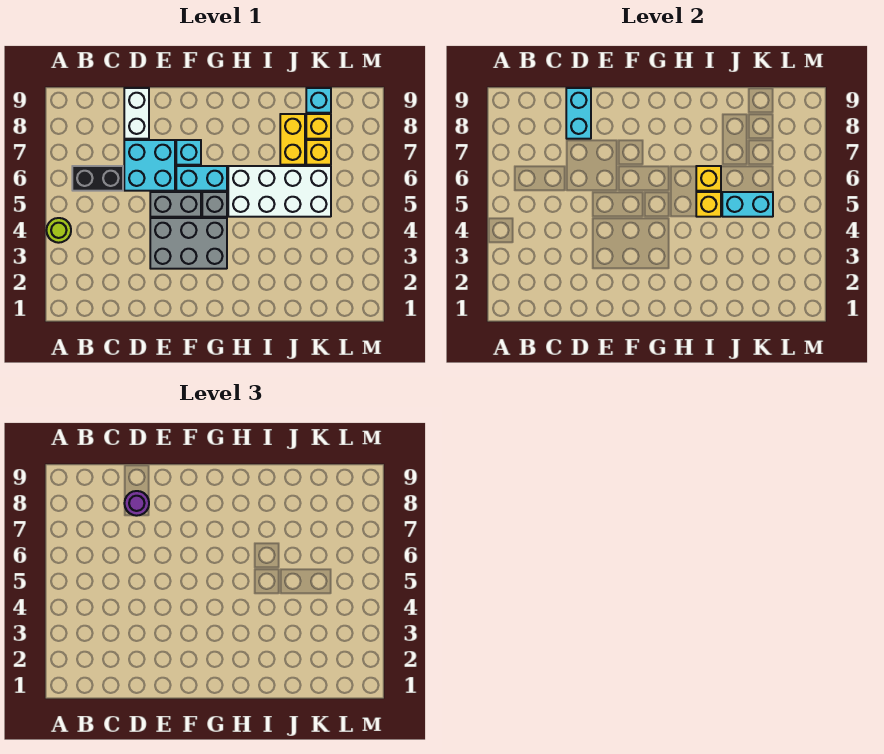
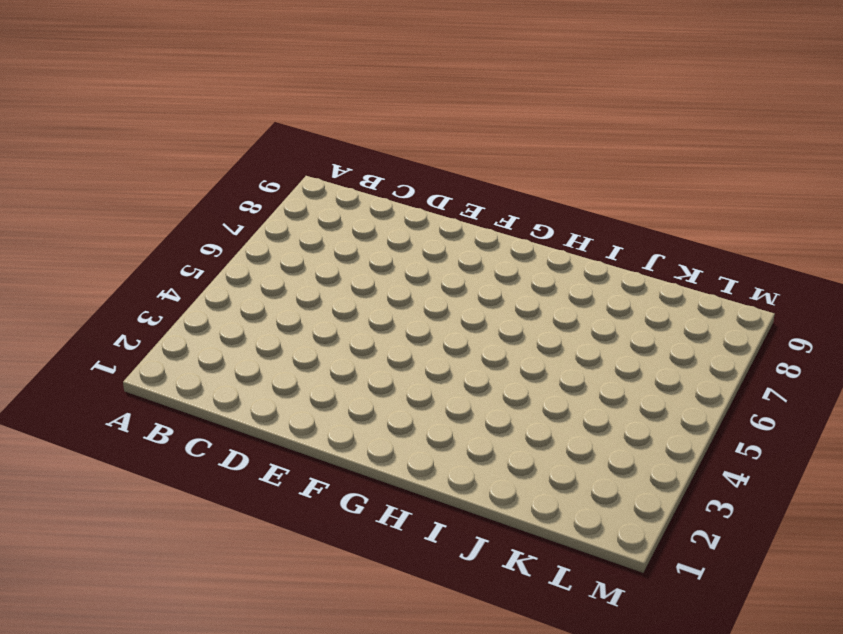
none -> lime round brick A4 level 1
none -> black brick B6:C6 level 1
none -> cyan brick D6:E7 level 1

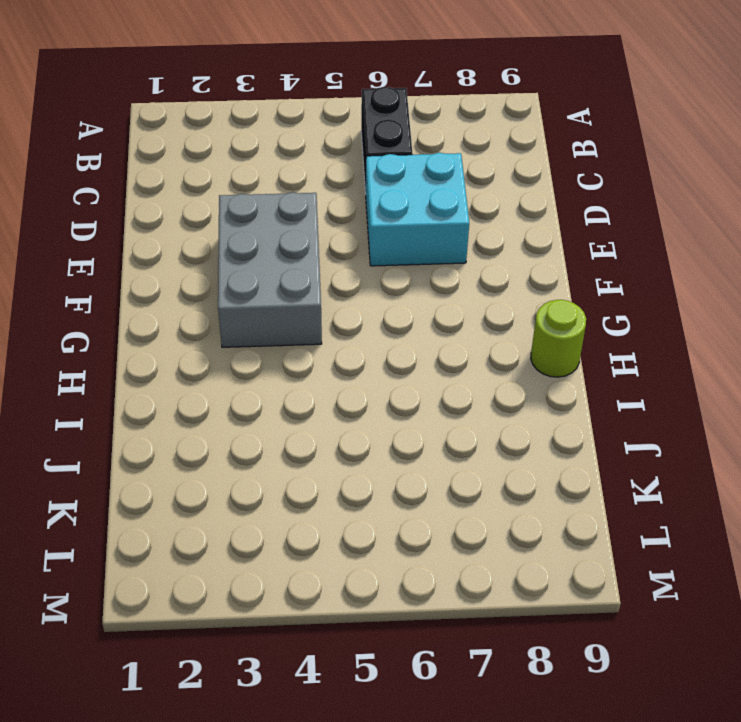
lime round brick H9 level 1 -> lime round brick A4 level 1
none -> white brick D8:D9 level 1
none -> grey brick E5:F5 level 1
none -> cyan brick F6:G6 level 1

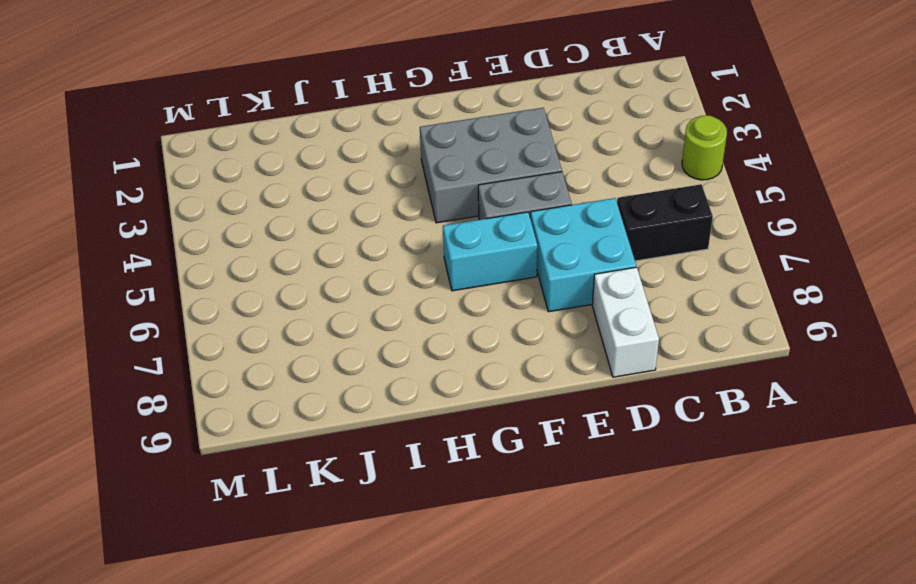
none -> cyan brick F7 level 1
none -> grey brick G5 level 1
none -> white brick H5:K6 level 1

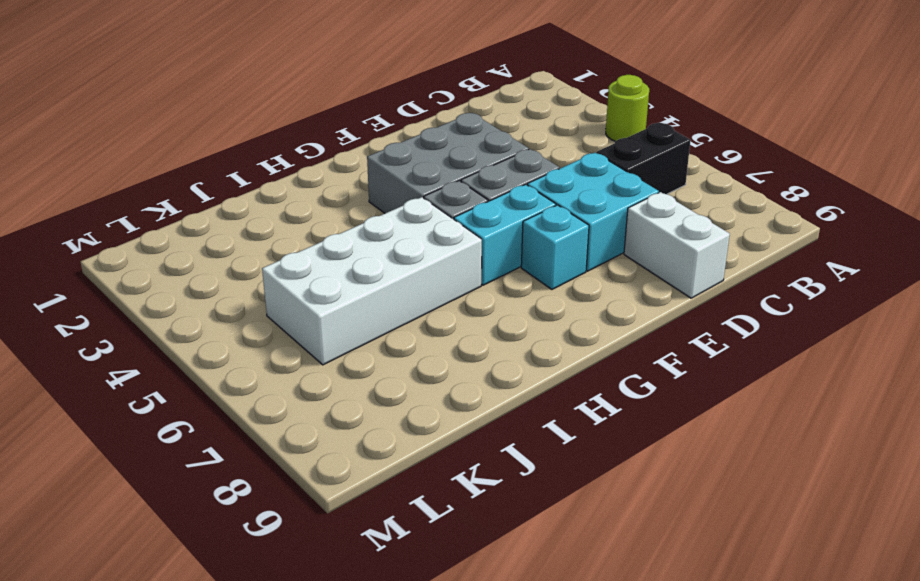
none -> yellow brick J7:J8 level 1
none -> yellow brick K7 level 1
none -> yellow brick K8 level 1

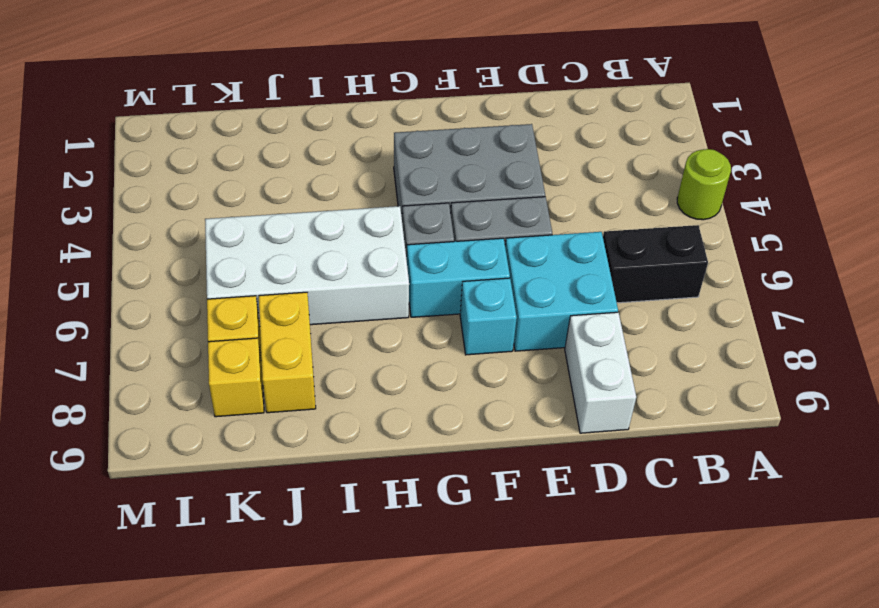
none -> cyan brick K9 level 1
none -> cyan brick D8:D9 level 2
none -> yellow brick I5 level 2

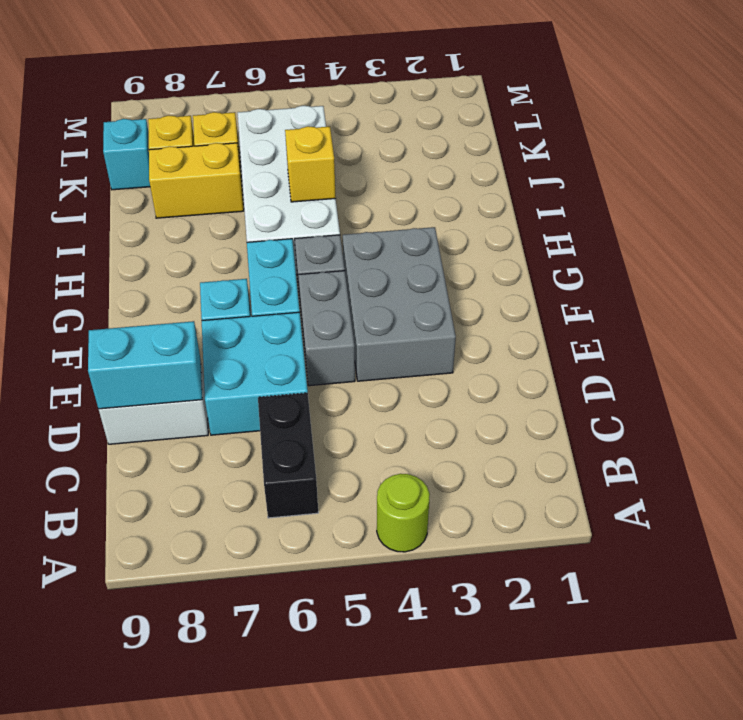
none -> yellow brick I6 level 2
none -> cyan brick J5:K5 level 2
none -> purple round brick D8 level 3

